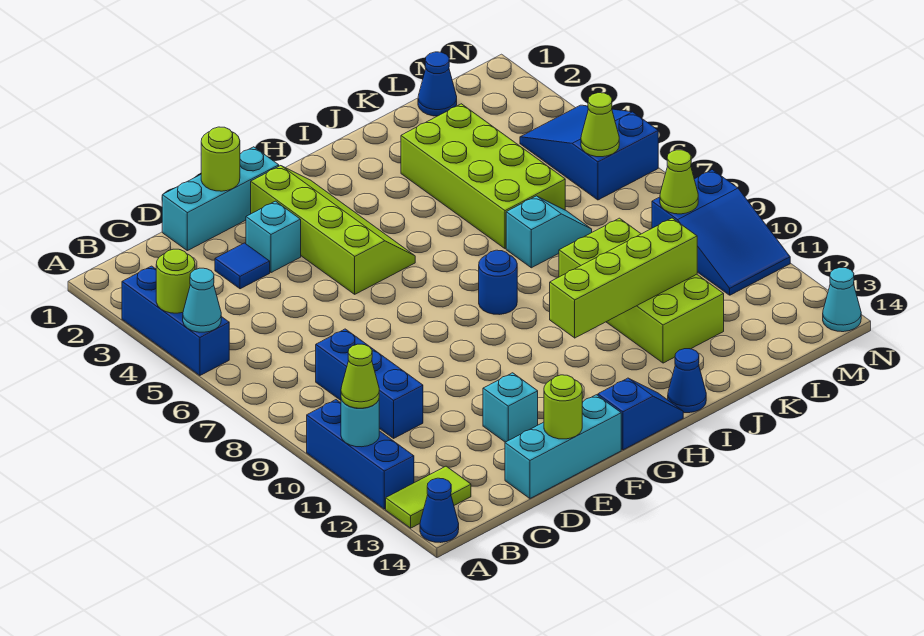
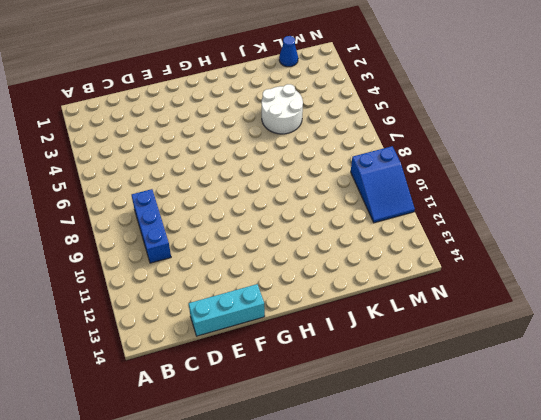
white round brick J4:K5 level 1 -> lime brick J3:K6 level 1
none -> blue brick A3:A5 level 1
none -> blue brick A10:A12 level 1
none -> lime tile A13:B13 level 1
none -> blue cone A14 level 1

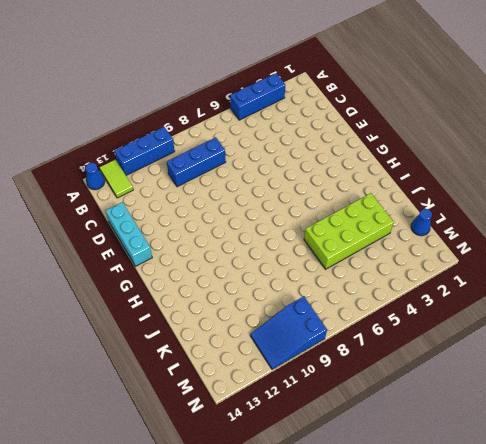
none -> cyan brick D1:F1 level 1
none -> blue tile D3 level 1
none -> cyan brick E3 level 1
none -> cyan brick E12 level 1

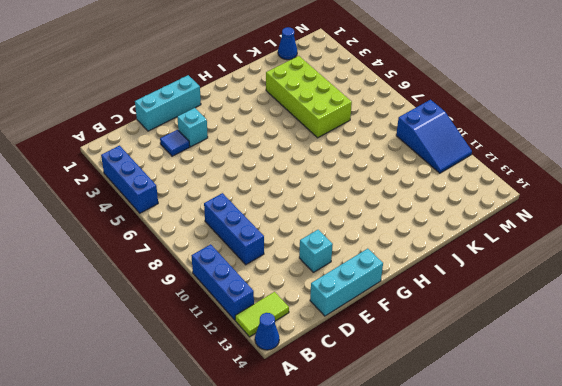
none -> lime slope F2:G5 level 1 top F
none -> blue slope G14:H14 level 1 top G
none -> blue round brick H8 level 1
none -> blue cone I14 level 1

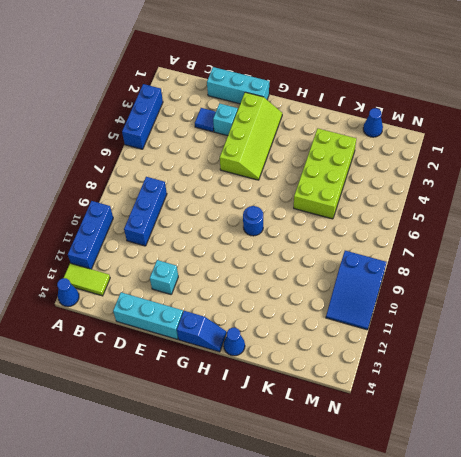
none -> cyan slope J7:K7 level 1 top J
none -> lime brick J9:K12 level 1
none -> blue slope M4:N6 level 1 top 6
none -> cyan cone N14 level 1

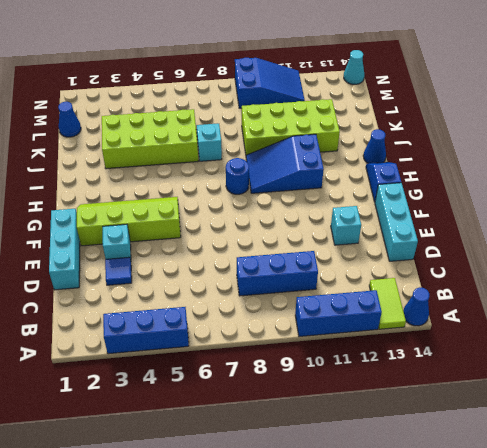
blue slope H9:I11 level 1 top 11 -> blue slope M4:N6 level 1 top 6
none -> lime round brick A4 level 2
none -> cyan cone A5 level 2
none -> cyan round brick A11 level 2
none -> lime round brick E1 level 2

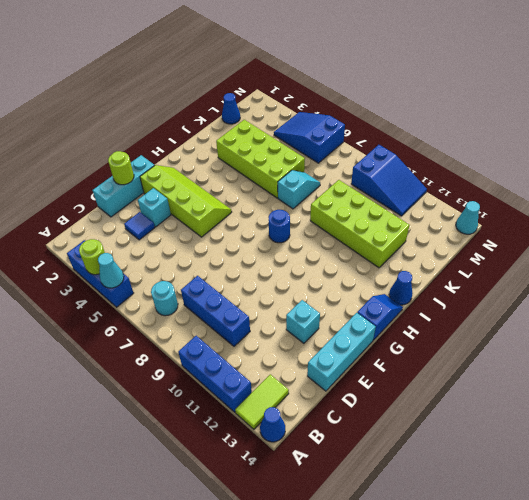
cyan round brick B7 level 1 -> cyan round brick A11 level 2
none -> lime round brick E14 level 2
none -> lime brick H11:K11 level 2
none -> lime cone M6 level 2
none -> lime cone M9 level 2

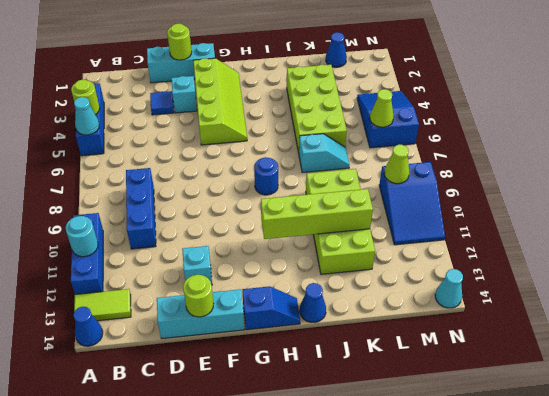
none -> lime cone A11 level 3

